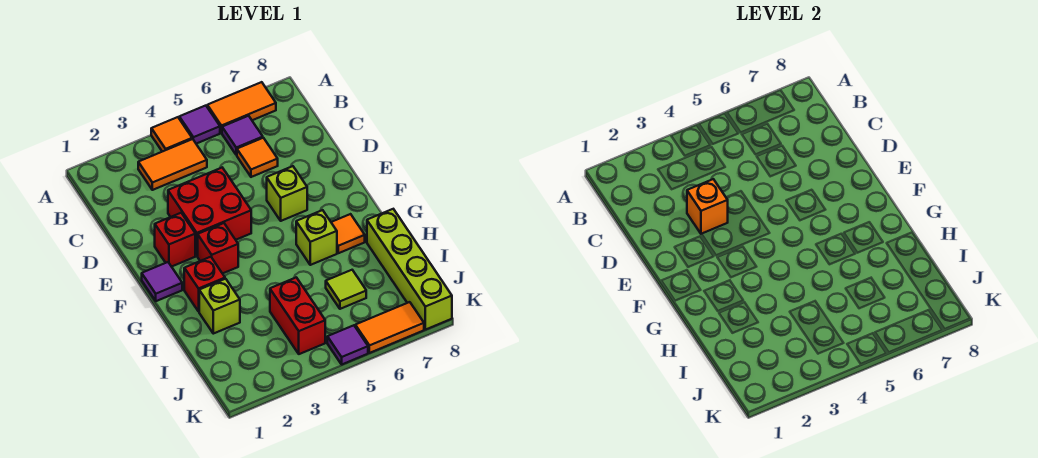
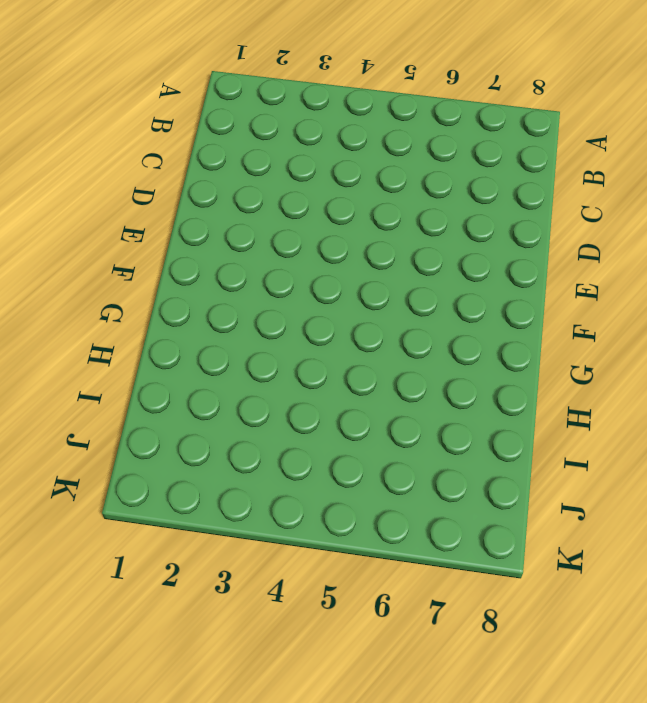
none -> orange tile A4 level 1
none -> purple tile A5 level 1
none -> orange tile A6:A7 level 1

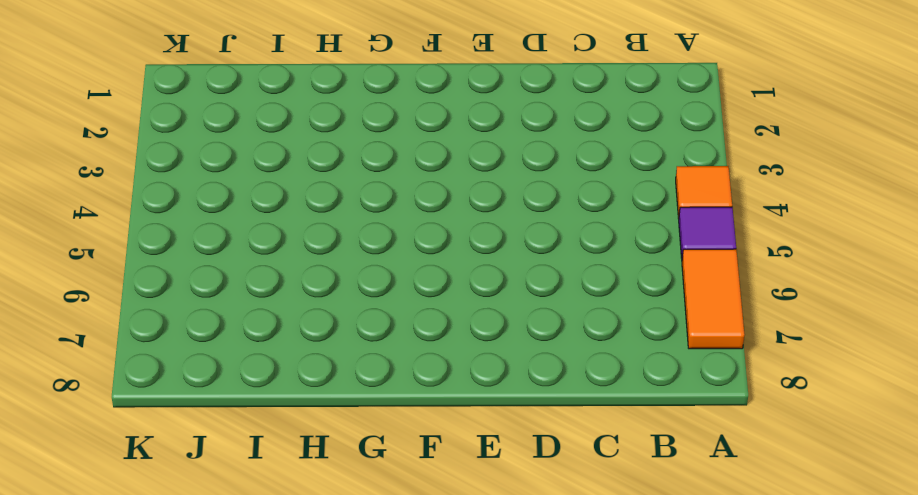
none -> orange tile B3:B4 level 1
none -> purple tile B6 level 1
none -> orange tile C6 level 1

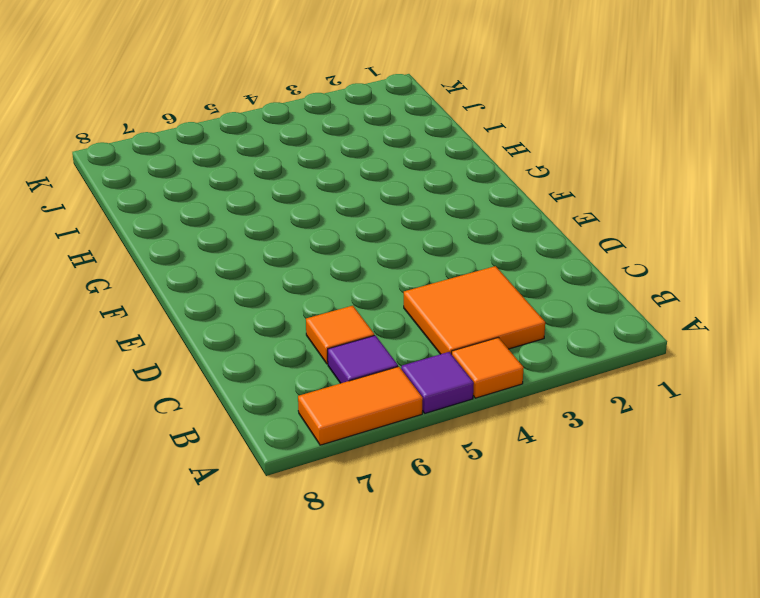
orange tile B3:C4 level 1 -> orange tile B3:B4 level 1
none -> red brick D3:E4 level 1
none -> red brick E2 level 1
none -> lime brick E6 level 1

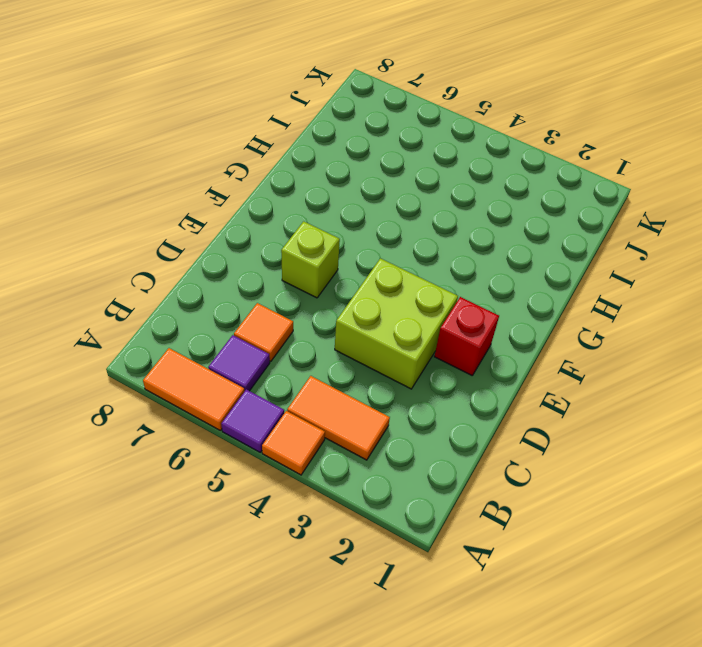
lime brick D3:E4 level 1 -> red brick D3:E4 level 1
none -> purple tile F1 level 1
none -> red brick F3 level 1
none -> red brick G2 level 1

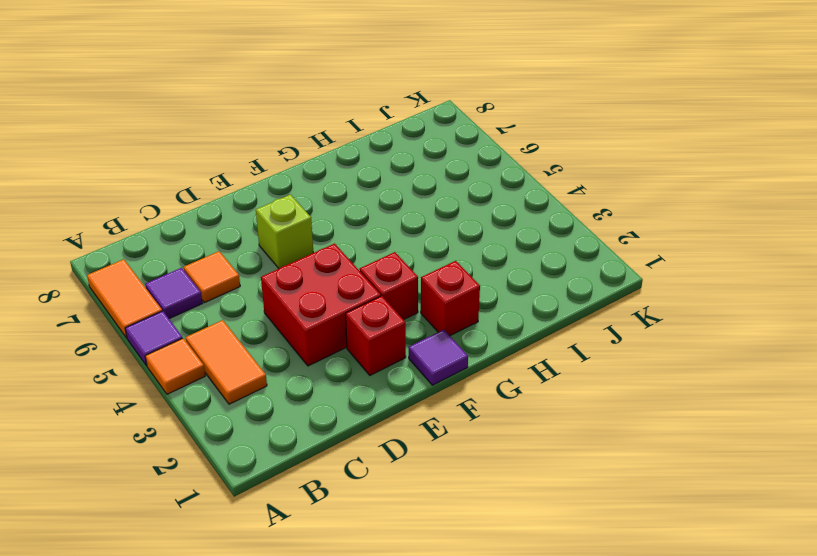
none -> lime brick G6 level 1
none -> orange tile G7 level 1
none -> lime brick H2 level 1

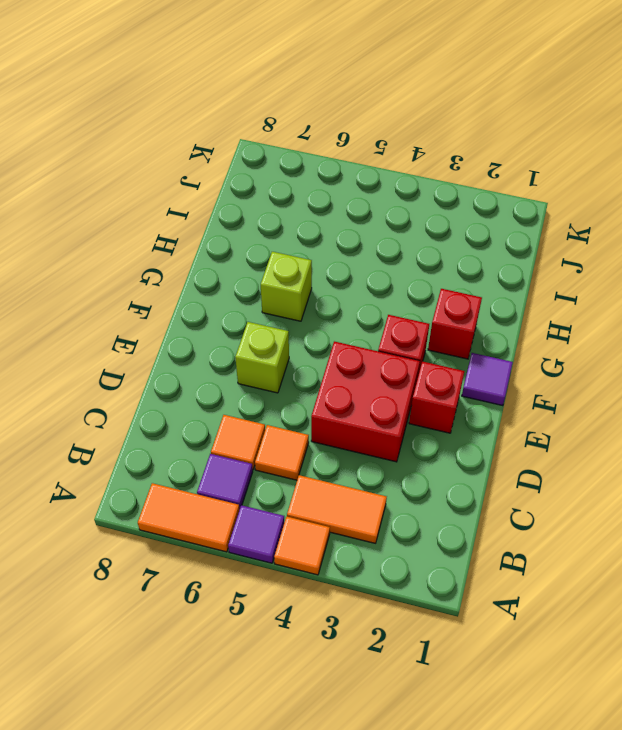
orange tile C5 level 1 -> orange tile G7 level 1
none -> lime brick H2 level 1
none -> lime brick H8:K8 level 1
none -> red brick I4:J4 level 1

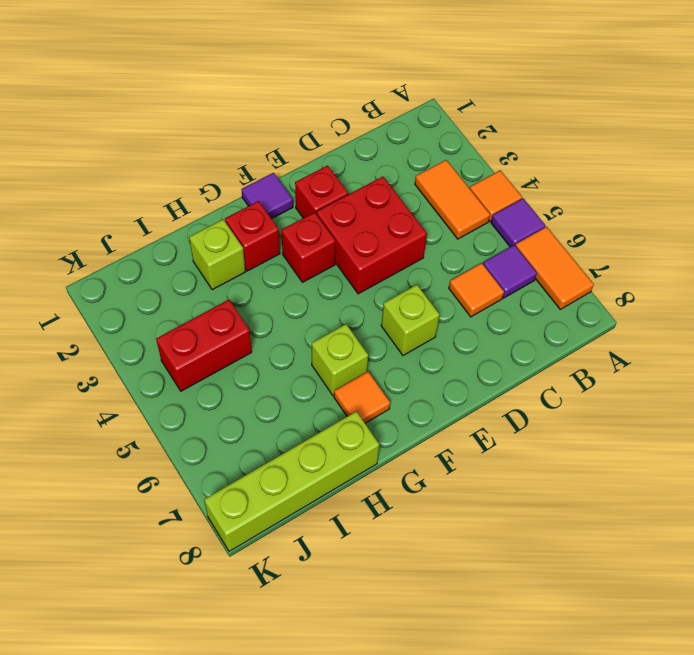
none -> lime tile I6 level 1
none -> purple tile K5 level 1
none -> orange tile K6:K7 level 1

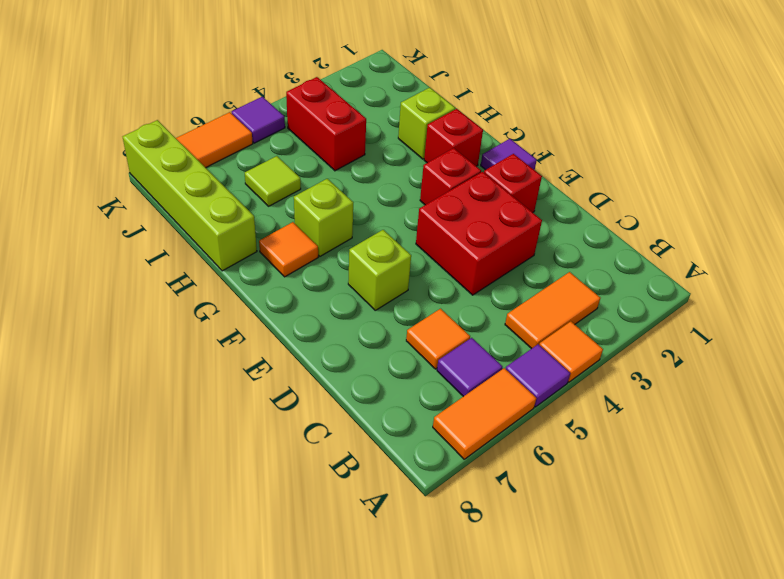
none -> orange brick D3 level 2

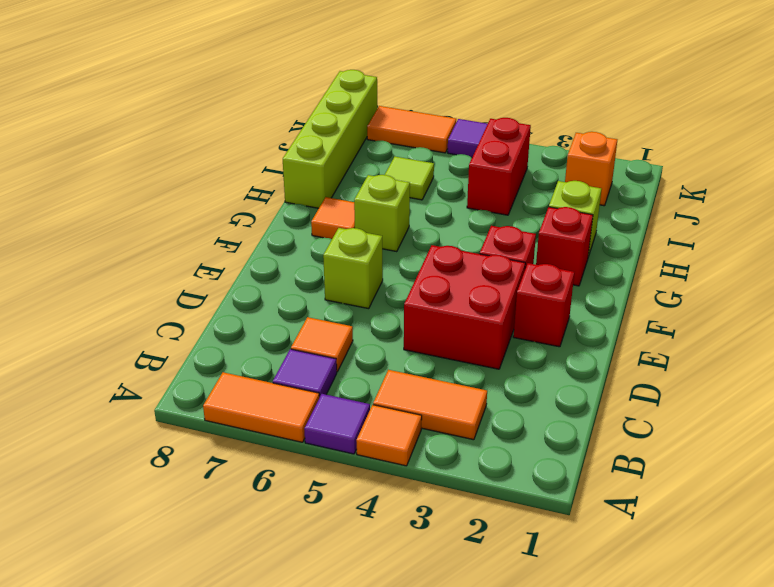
orange brick J2 level 1 -> orange brick D3 level 2
none -> purple tile F1 level 1

